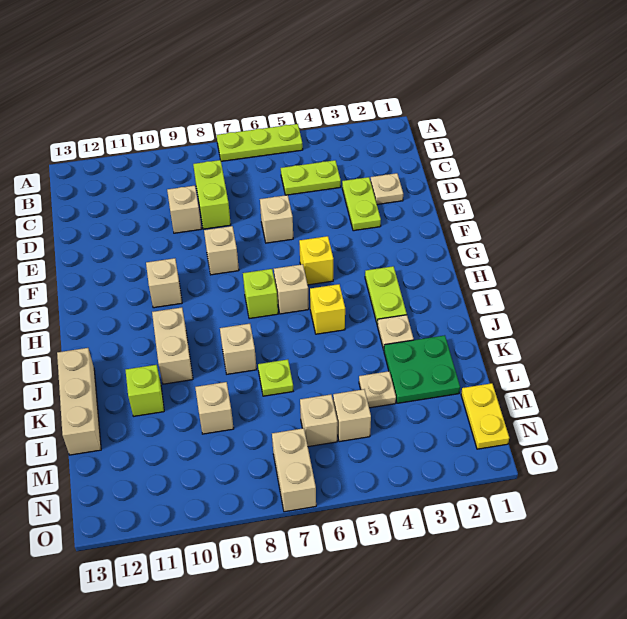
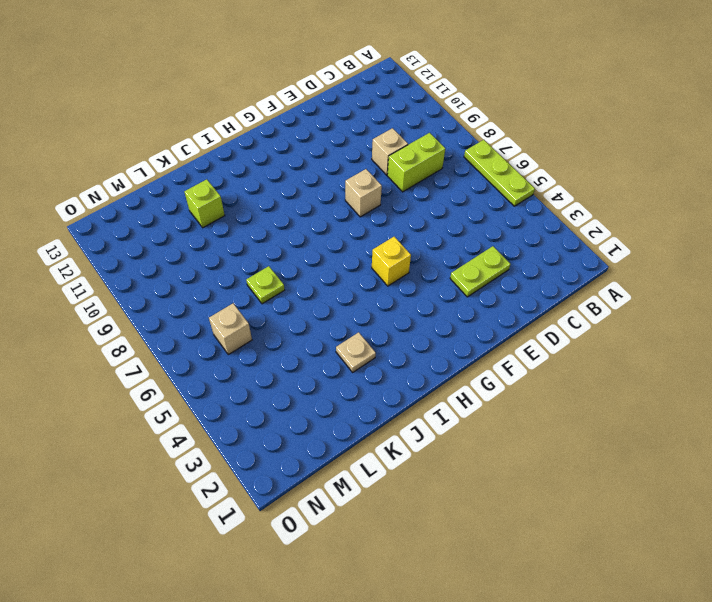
none -> lime plate C4:C5 level 1
none -> tan plate D2 level 1
none -> tan brick E6 level 1

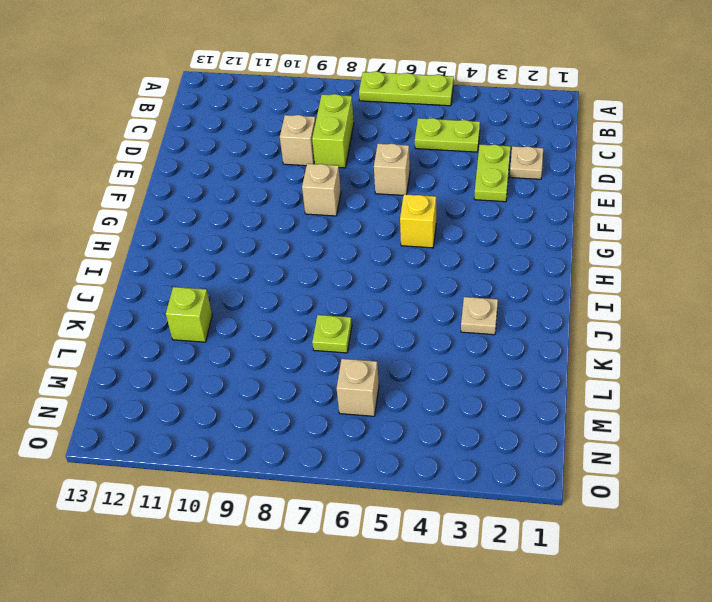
none -> tan brick G10 level 1
none -> lime plate H3:I3 level 1
none -> tan brick H6 level 1

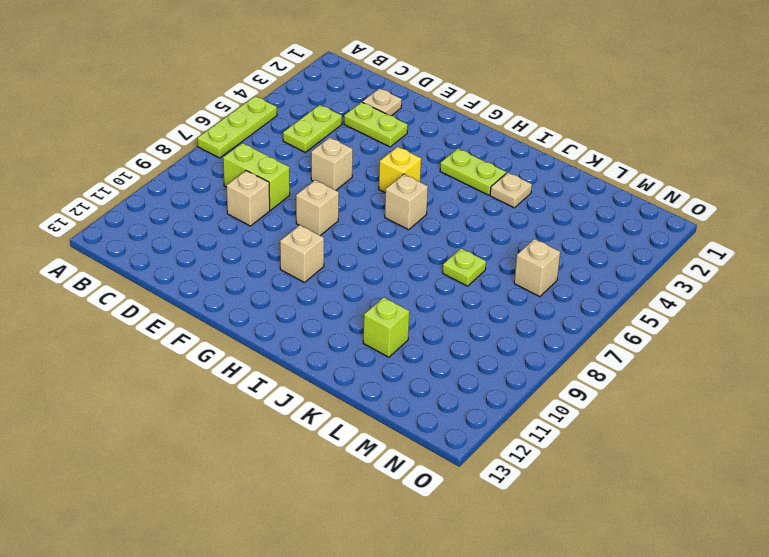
none -> lime brick H7 level 1
none -> yellow brick I5 level 1
none -> tan brick I10:J10 level 1

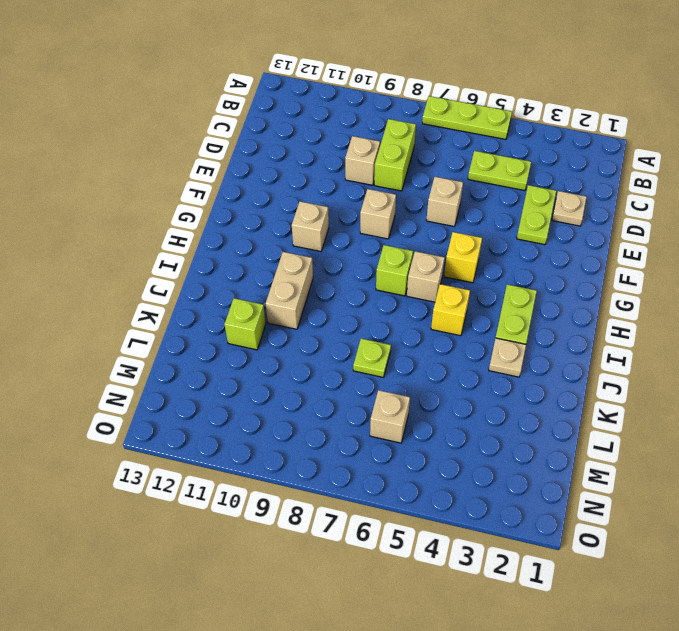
none -> tan brick J8 level 1
none -> tan brick J13:L13 level 1
none -> green plate K2:L3 level 1

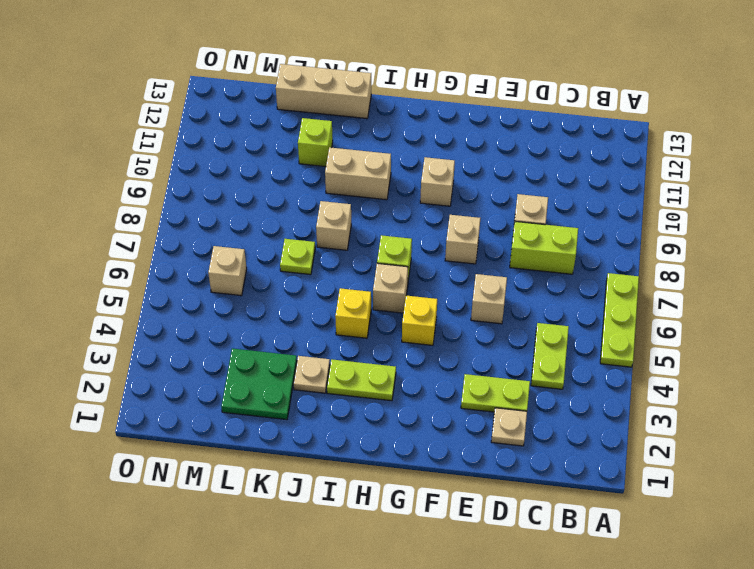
none -> tan plate L4 level 1
none -> tan brick L9 level 1
none -> yellow plate M1:N1 level 1

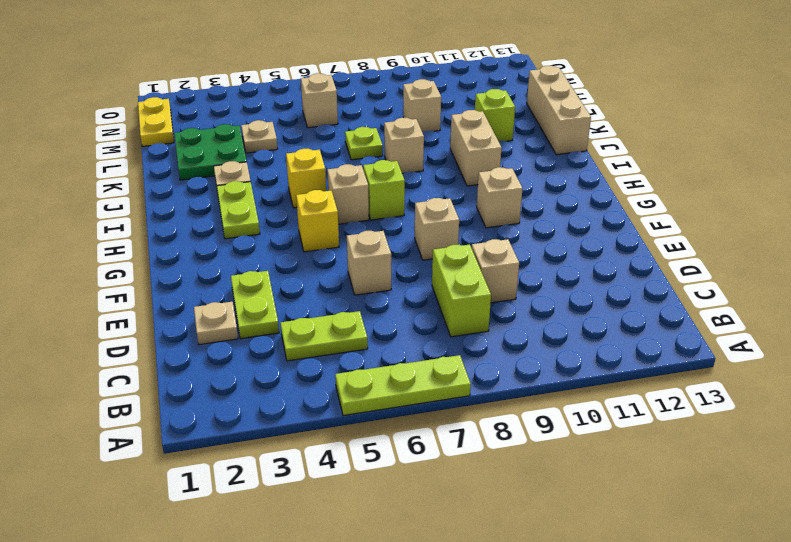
none -> tan brick M5 level 1
none -> tan brick N7:O7 level 1

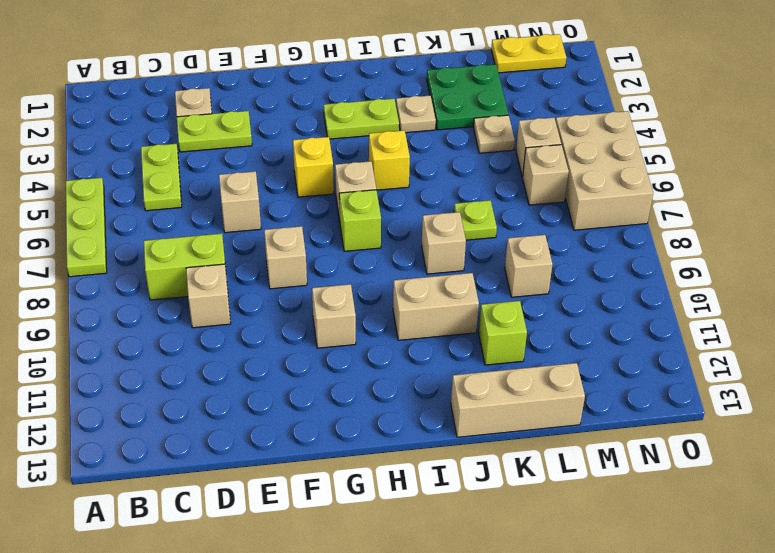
tan brick N5:O7 level 1 -> tan brick N7:O7 level 1

